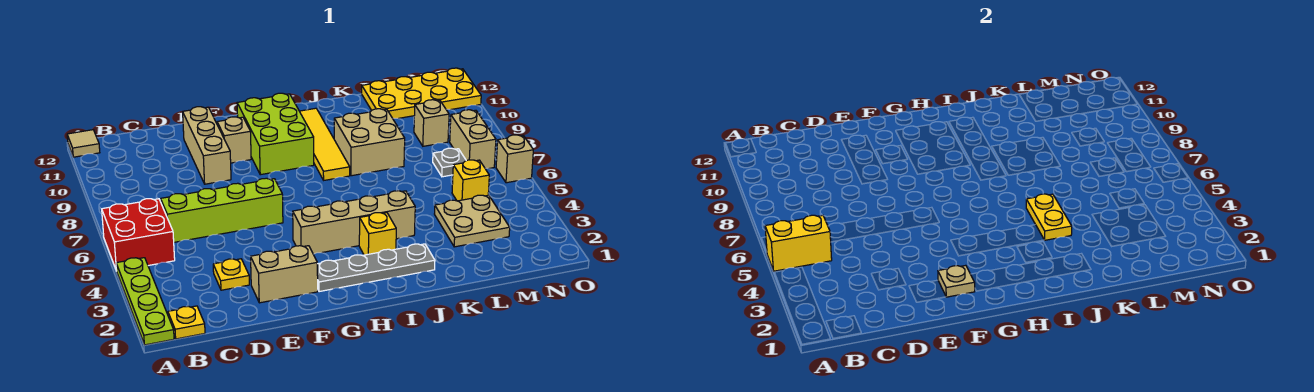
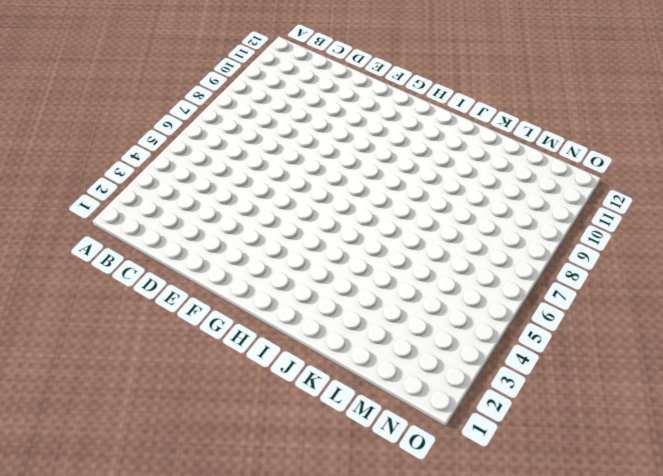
none -> lime plate A1:A4 level 1
none -> red brick A5:B6 level 1
none -> tan tile A12 level 1

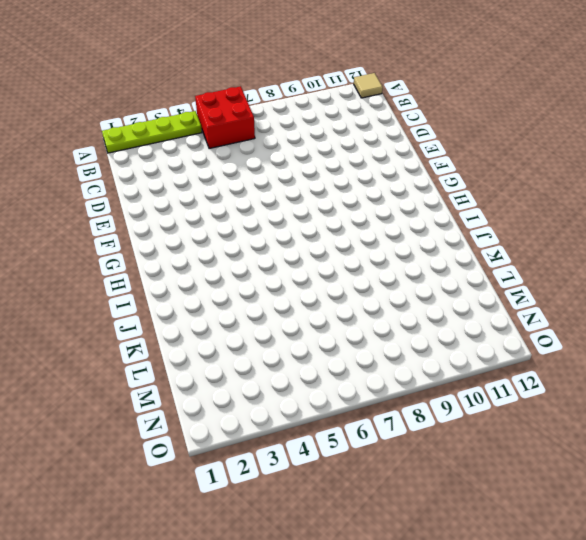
none -> yellow plate B1 level 1
none -> lime brick C6:F6 level 1
none -> yellow plate D3 level 1

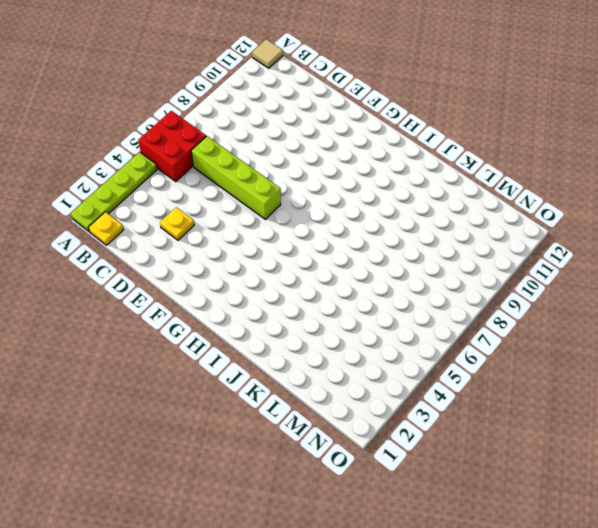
none -> tan brick E2:F2 level 1
none -> tan brick E9:E11 level 1
none -> tan brick F10 level 1

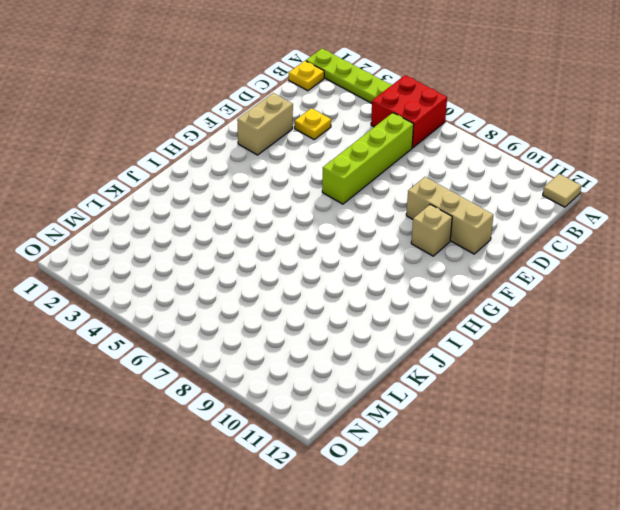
none -> grey plate G2:J2 level 1
none -> tan brick G4:J4 level 1
none -> lime brick G9:H11 level 1

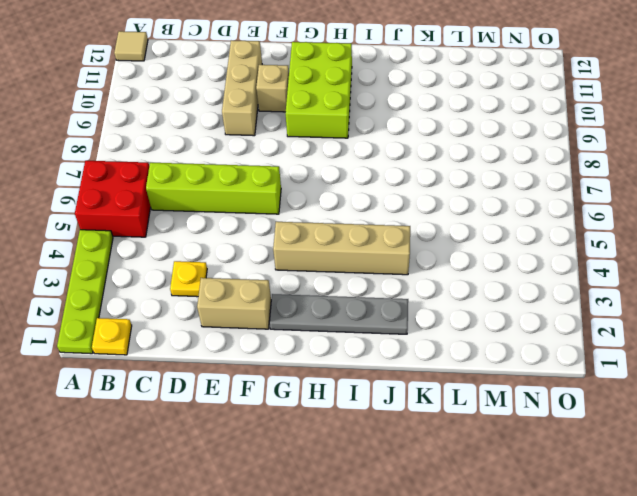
none -> yellow brick I3 level 1
none -> yellow tile I8:I11 level 1
none -> tan brick J8:K9 level 1

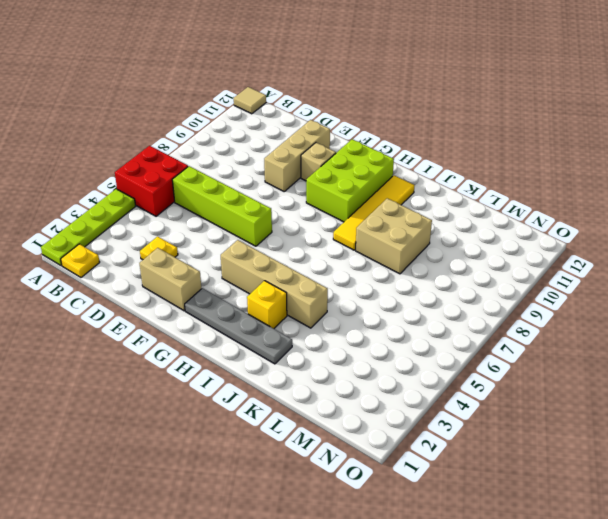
none -> tan plate L3:M4 level 1
none -> yellow plate L11:O12 level 1
none -> yellow brick M5 level 1

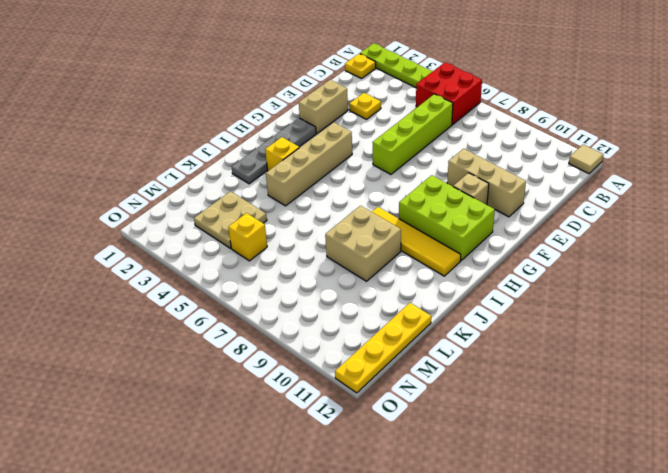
yellow plate L12:O12 level 1 -> yellow plate L11:O12 level 1
none -> grey plate M7 level 1
none -> tan brick M9 level 1
none -> tan brick N7:N8 level 1

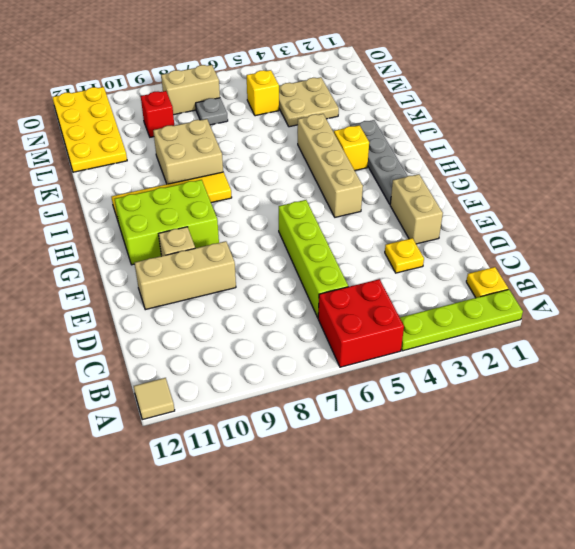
red brick M9 level 1 -> tan brick M9 level 1
none -> tan brick O6 level 1
none -> yellow brick A5:B5 level 2
none -> tan plate F2 level 2

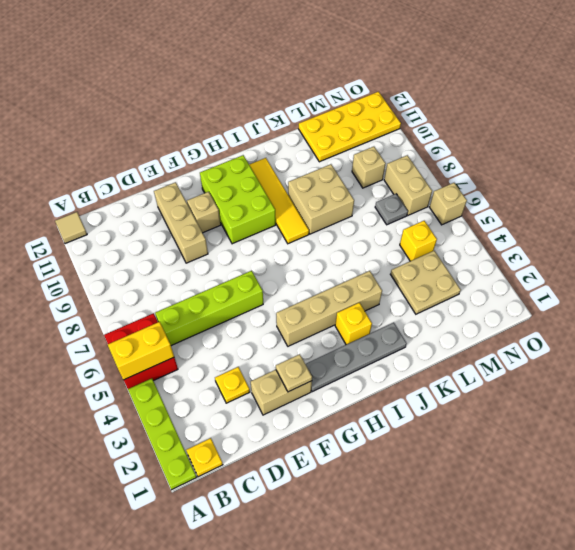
none -> yellow plate J4:J5 level 2

